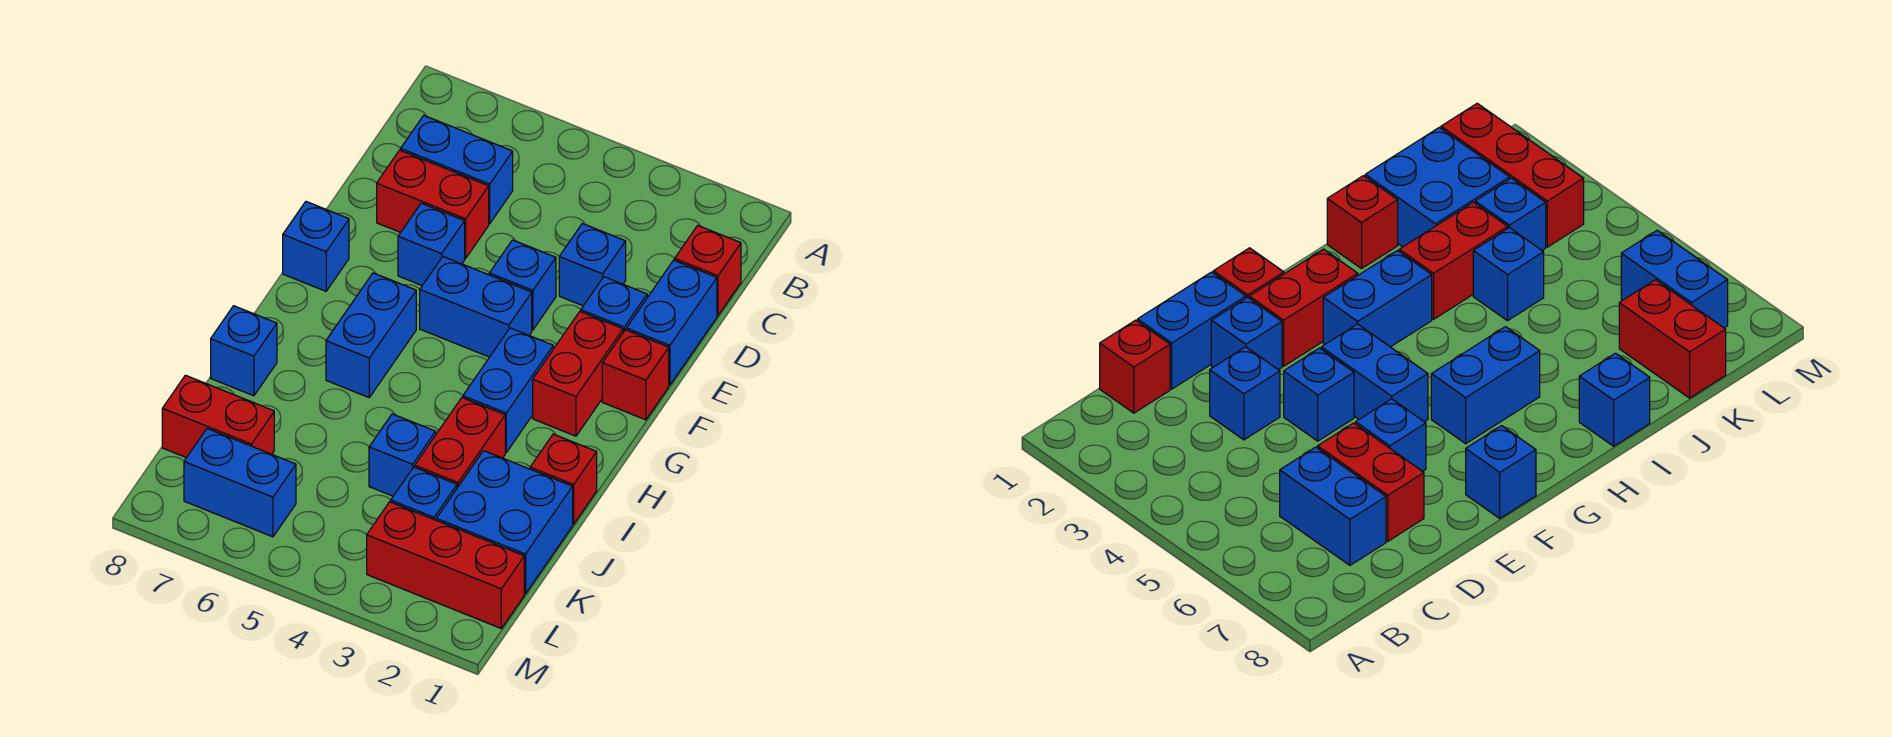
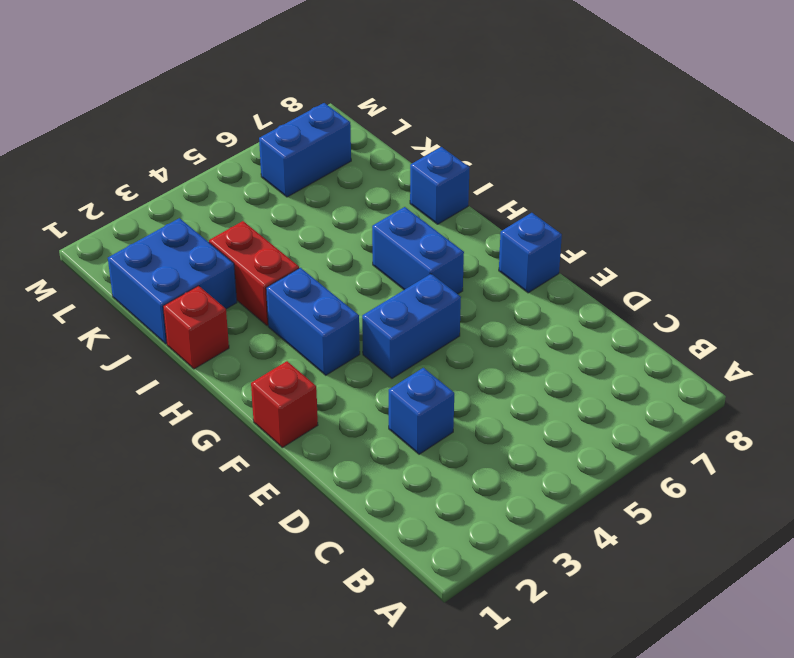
none -> red brick C1 level 1
none -> blue brick C6:C7 level 1
none -> blue brick D1:E1 level 1

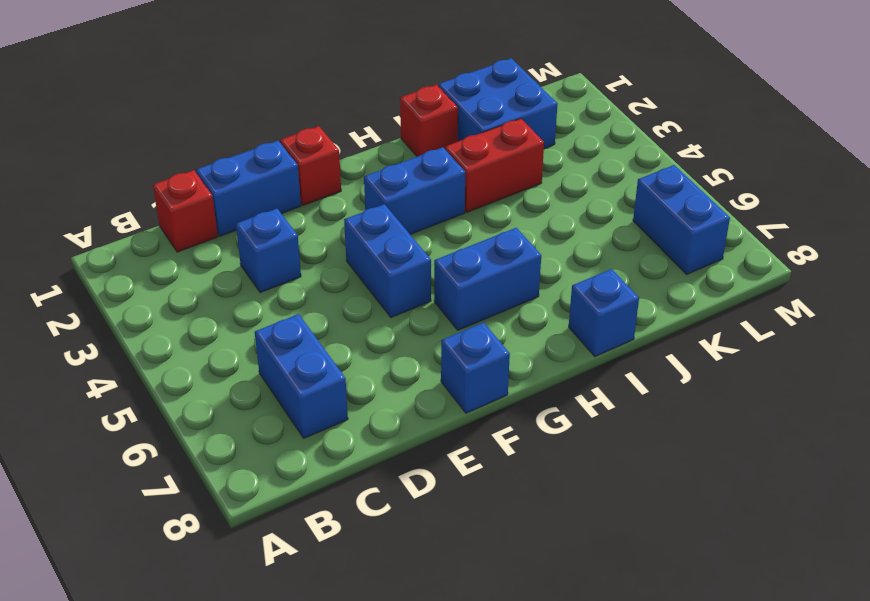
none -> red brick D6:D7 level 1
none -> blue brick E2 level 1
none -> blue brick E4 level 1

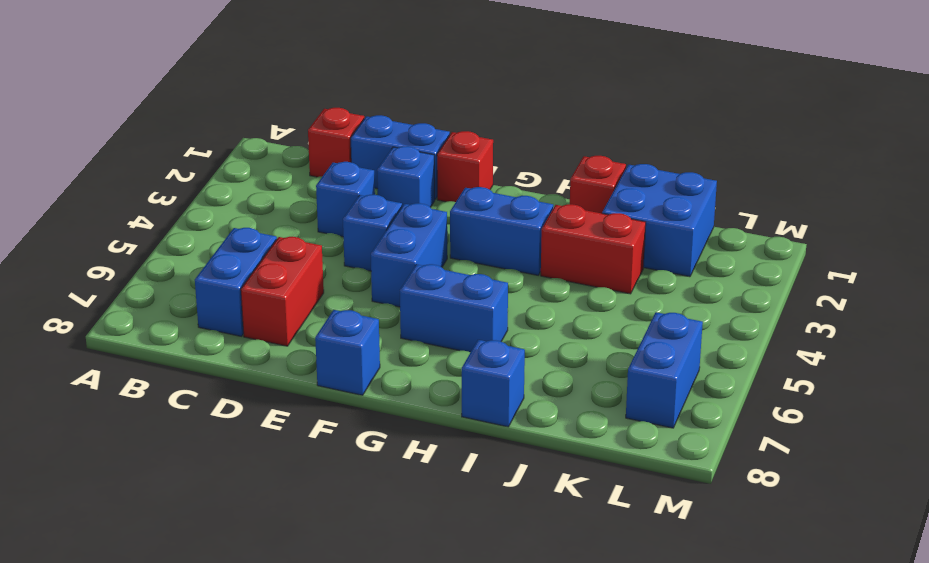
none -> blue brick E6 level 1
none -> red brick F2:G2 level 1
none -> blue brick J4 level 1

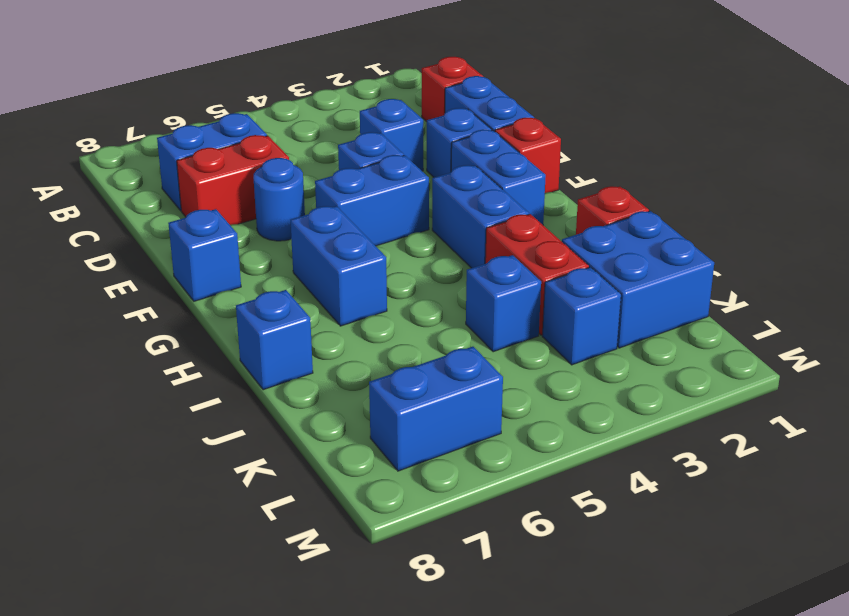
blue round brick E6 level 1 -> blue brick E6 level 1
blue brick F2:G2 level 1 -> red brick F2:G2 level 1
none -> red brick K7:K8 level 1
none -> red brick L1:L3 level 1

